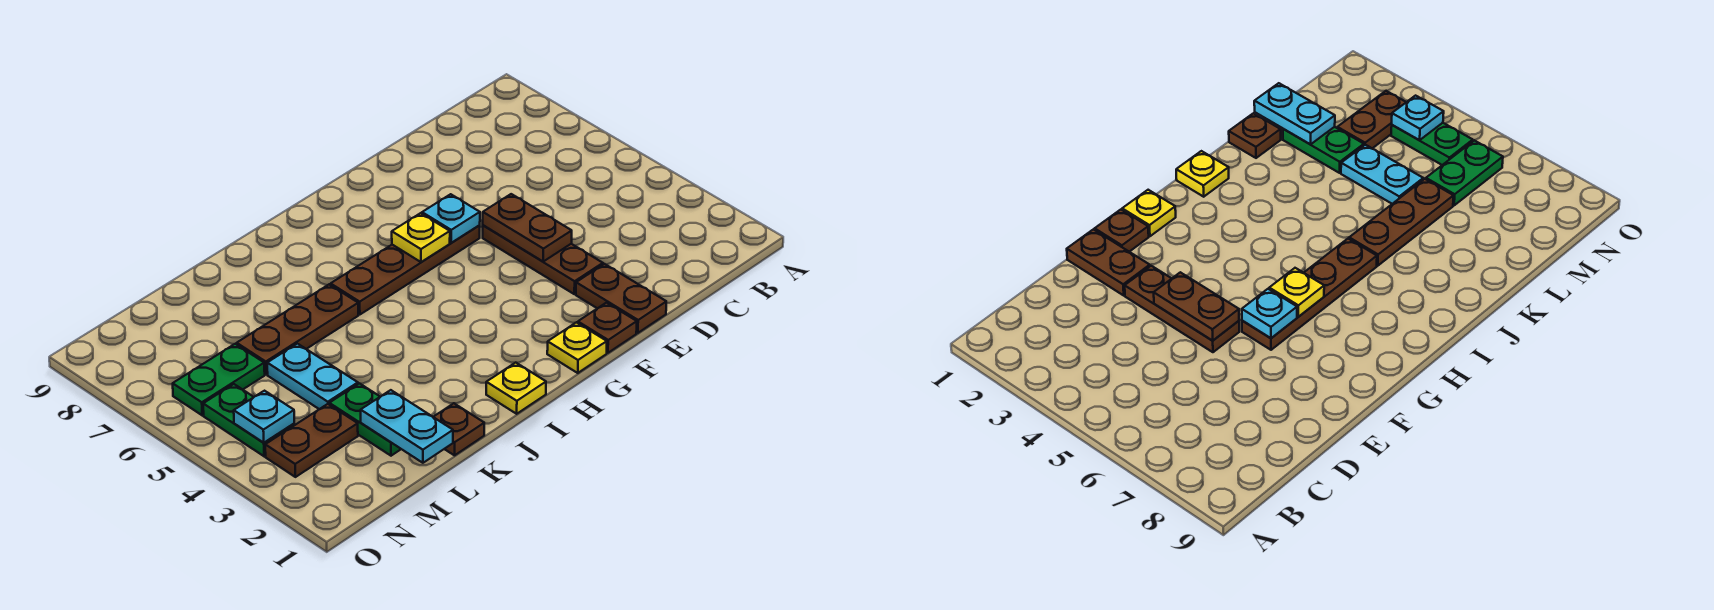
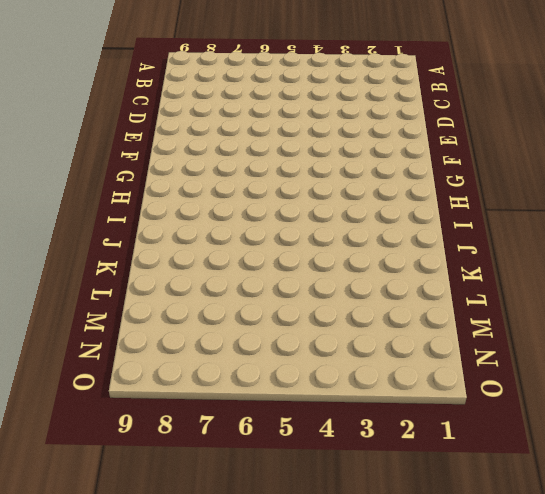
none -> brown plate E1:E2 level 1
none -> brown plate E3:E5 level 1
none -> brown plate F1 level 1

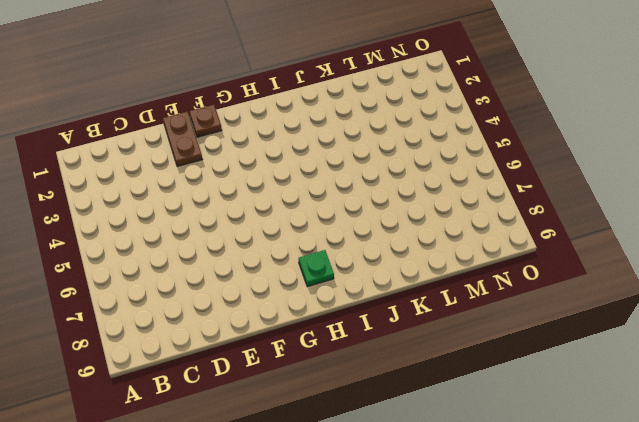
green plate H8 level 1 -> none
none -> brown plate E3:E5 level 1
none -> brown plate F6:I6 level 1
none -> yellow plate G1 level 1

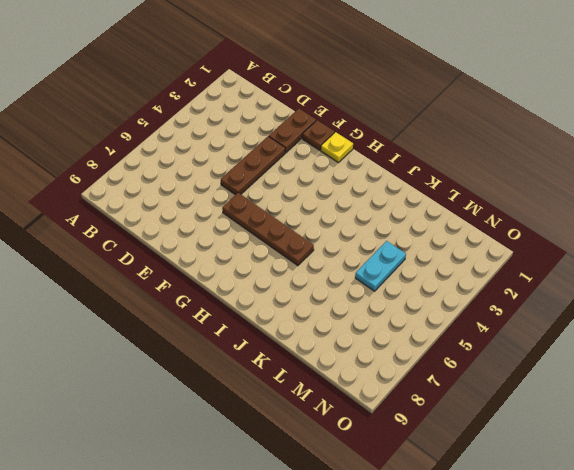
none -> yellow plate I1 level 1
none -> brown plate J6:L6 level 1
none -> brown plate K1 level 1

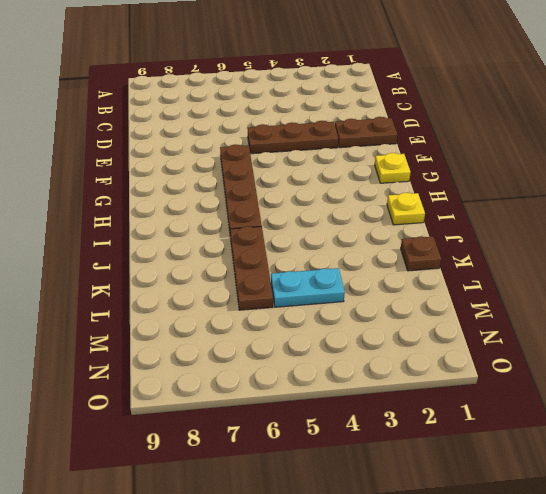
none -> brown plate F1 level 1
none -> green plate L2:L3 level 1
none -> brown plate M3:N3 level 1

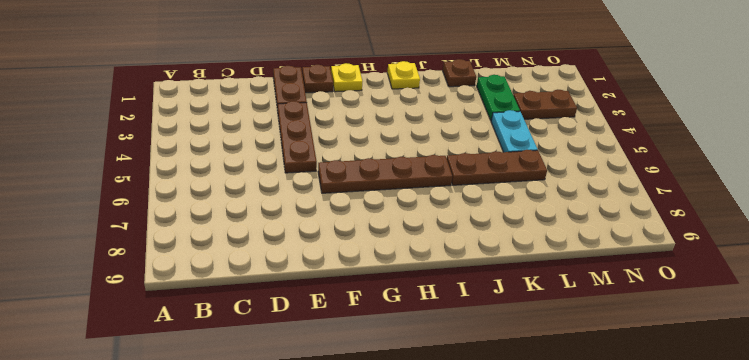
none -> green plate M6:N6 level 1
none -> green plate N4:N5 level 1
none -> brown plate E4:E5 level 2

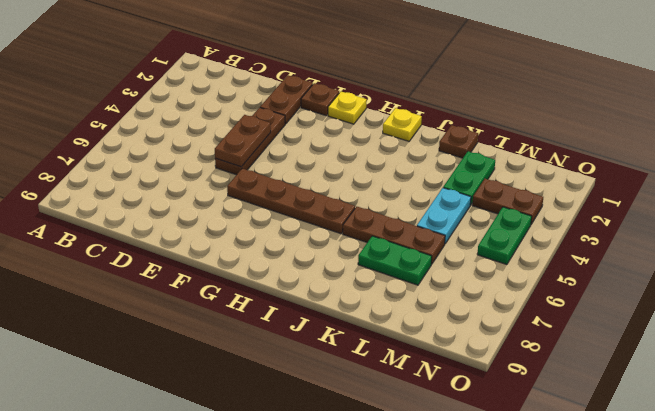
green plate K7:L7 level 1 -> green plate M6:N6 level 1
none -> cyan plate F6 level 2
none -> yellow plate G6 level 2
none -> cyan plate L1:L2 level 2

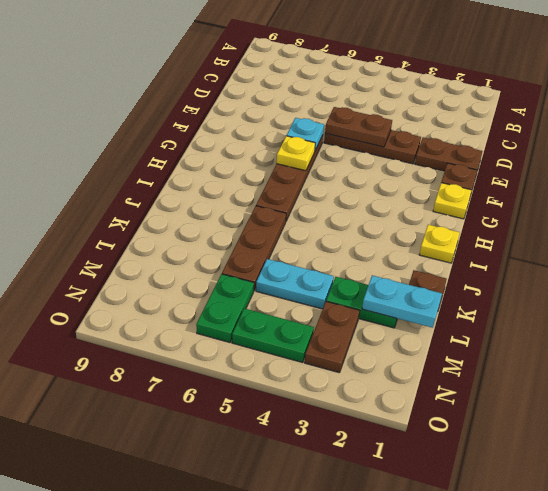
none -> cyan plate N4 level 2

